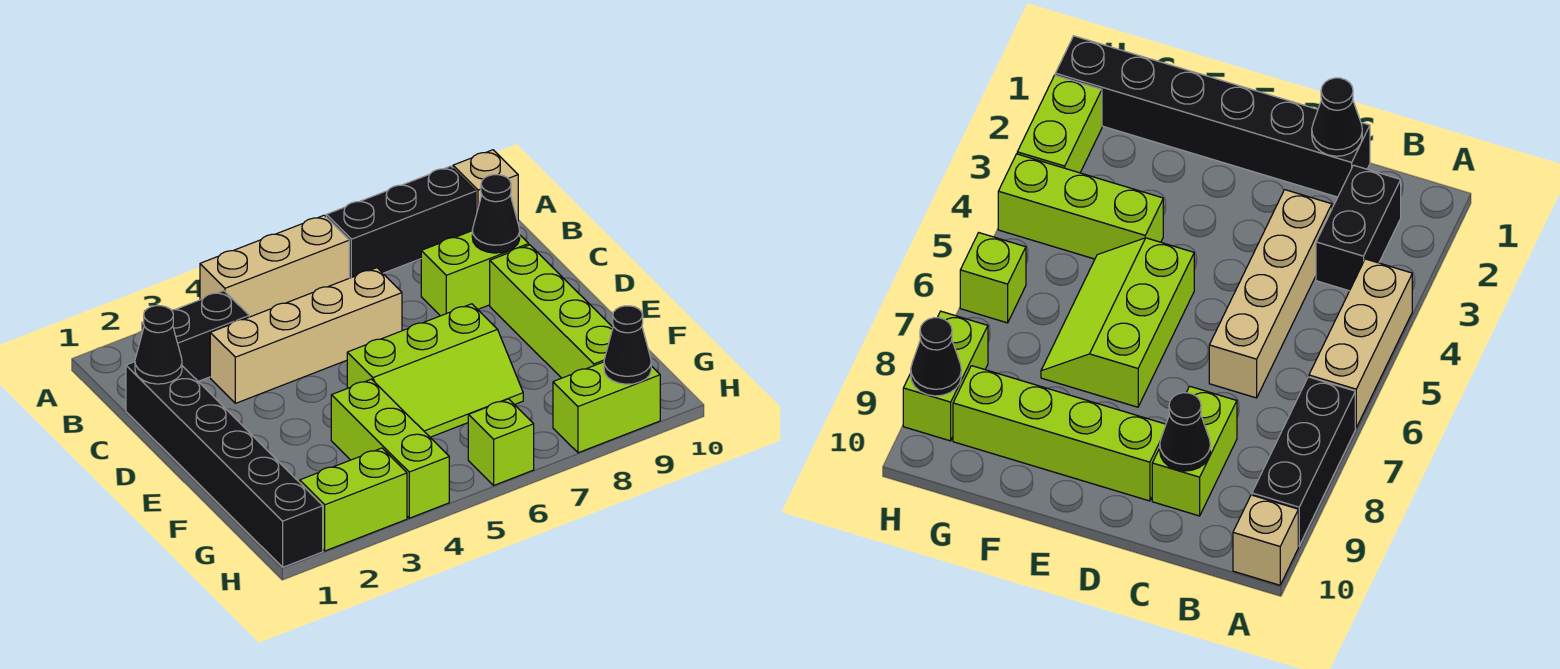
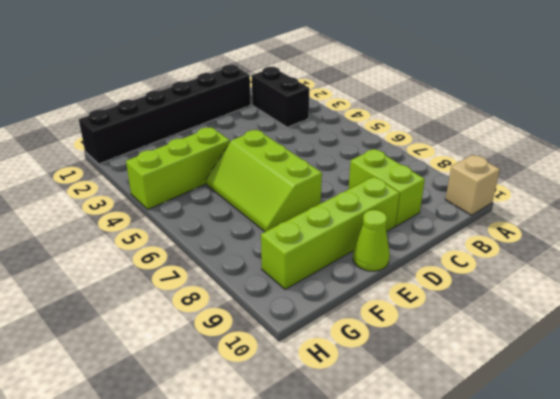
lime cone E10 level 1 -> none
none -> tan brick A4:A6 level 1
none -> black brick A7:A9 level 1
none -> tan brick C3:C6 level 1

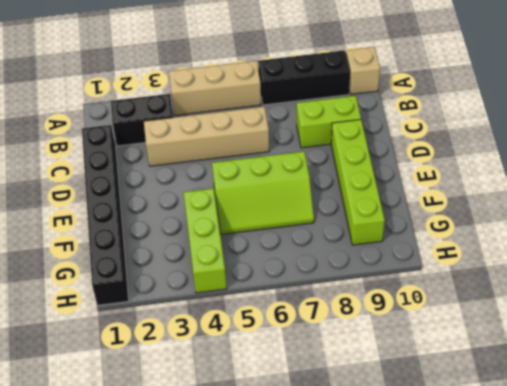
none -> lime brick H2:H3 level 1
none -> lime brick H6 level 1
none -> lime brick H8:H9 level 1

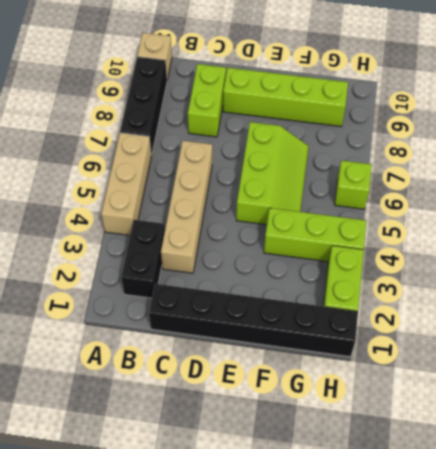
none -> lime brick H8:H9 level 1
none -> black cone C1 level 2
none -> black cone C9 level 2

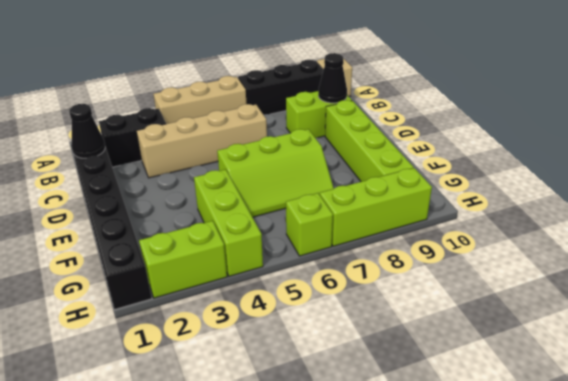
lime brick H7:H9 level 1 -> lime brick H8:H9 level 1
none -> black cone H9 level 2

